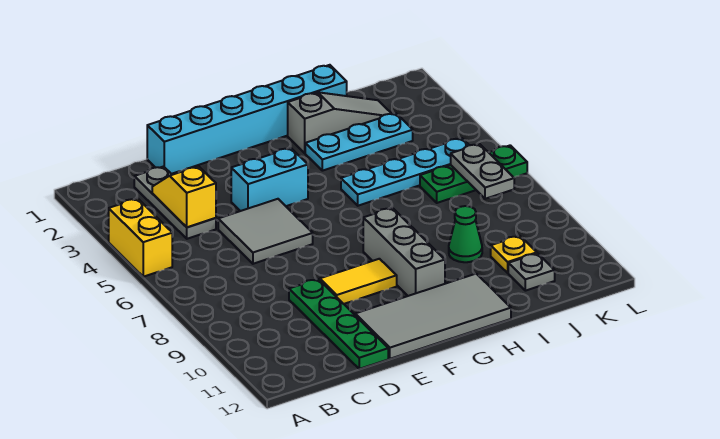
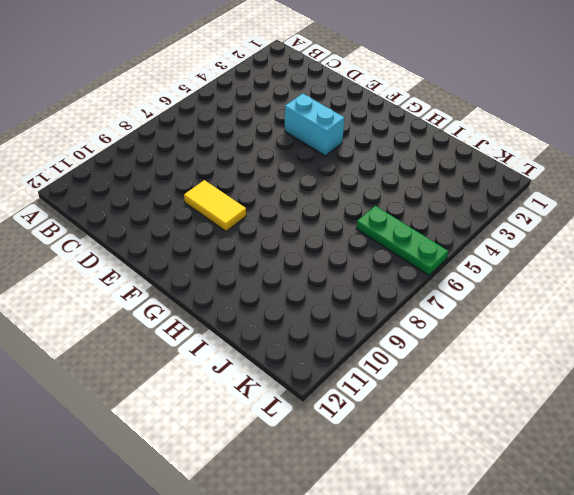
none -> yellow brick A4:A5 level 1
none -> grey plate C2:C4 level 1
none -> cyan brick D1:I1 level 1

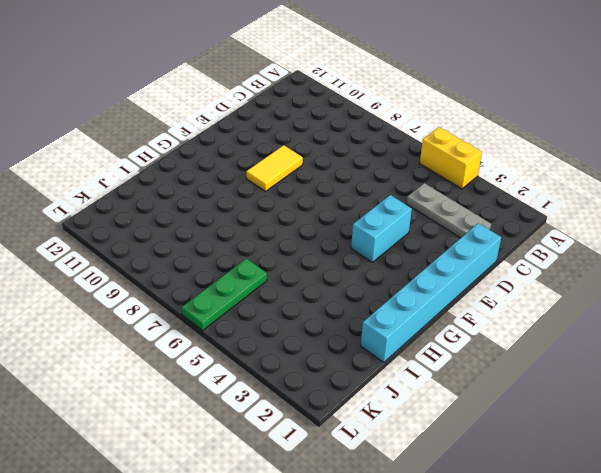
none -> grey tile D5:E6 level 1
none -> green plate D9:D12 level 1
none -> grey tile E11:H12 level 1

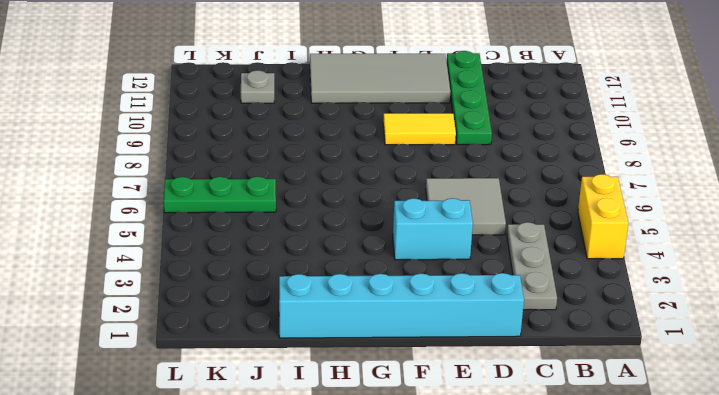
none -> grey brick G8:G10 level 1
none -> grey slope H2:J2 level 1 top H
none -> cyan plate H3:J3 level 1

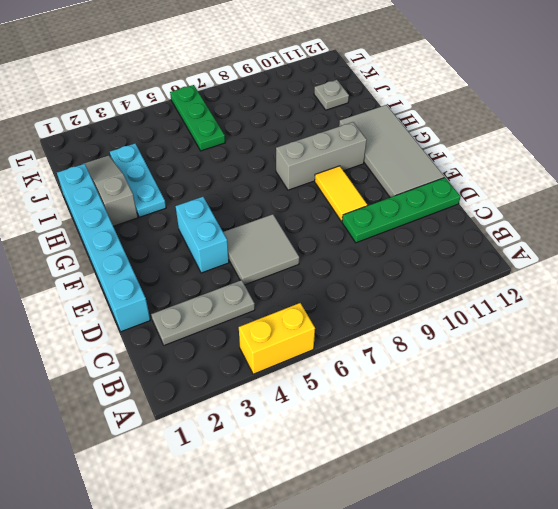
none -> cyan plate H5:K5 level 1
none -> green cone I9 level 1
none -> yellow plate J10 level 1

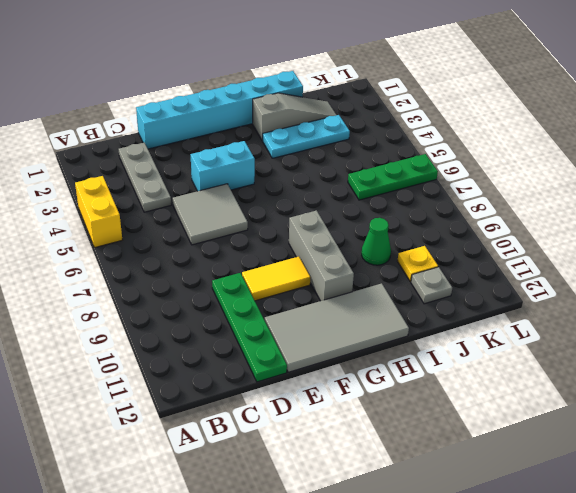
none -> cyan plate H5:K5 level 1
none -> yellow slope C3:C4 level 2 top 4
none -> grey plate K6:K7 level 2

